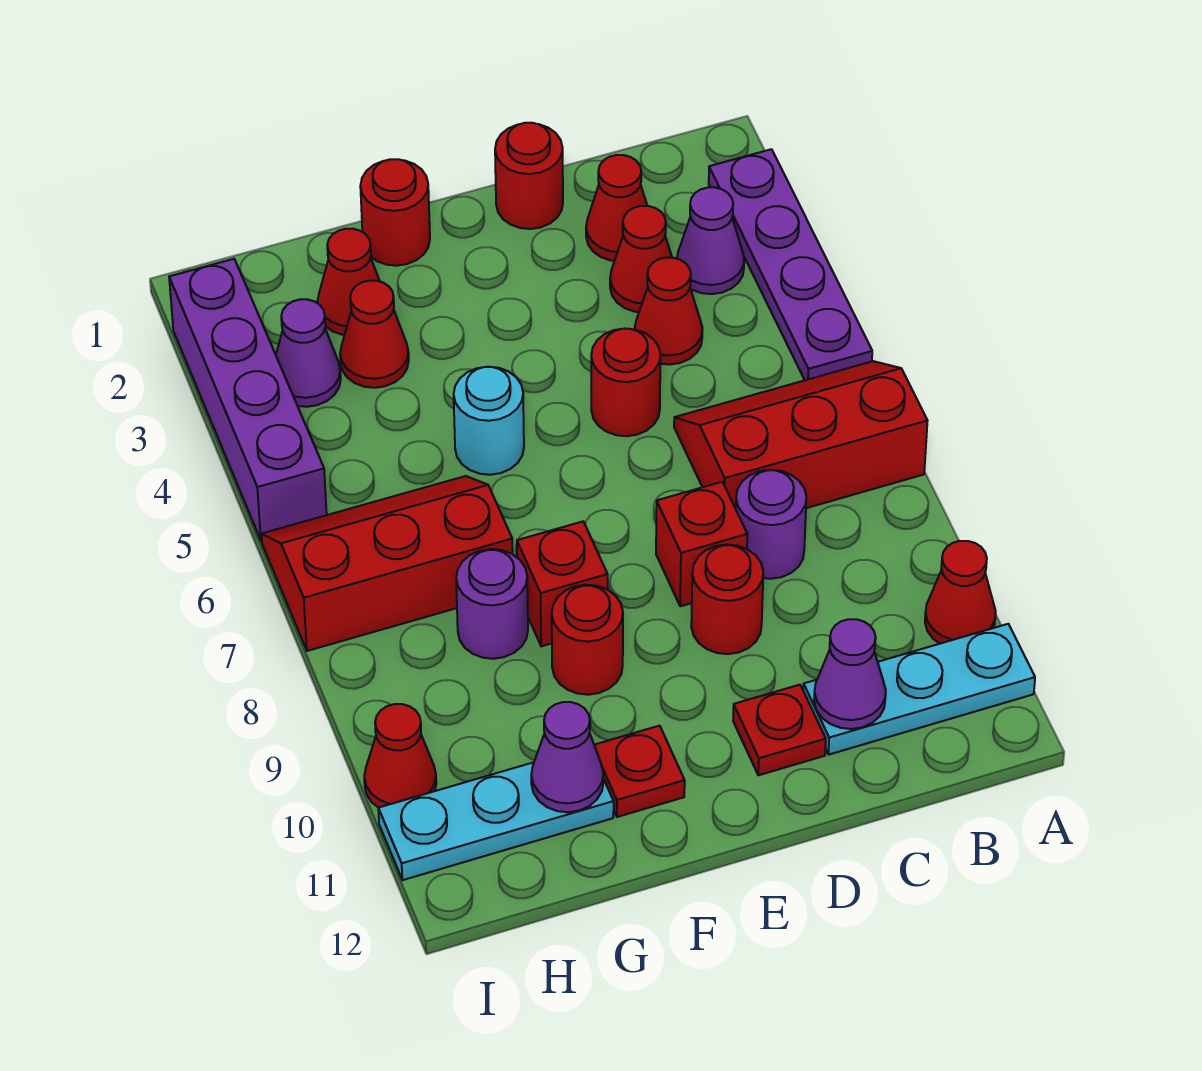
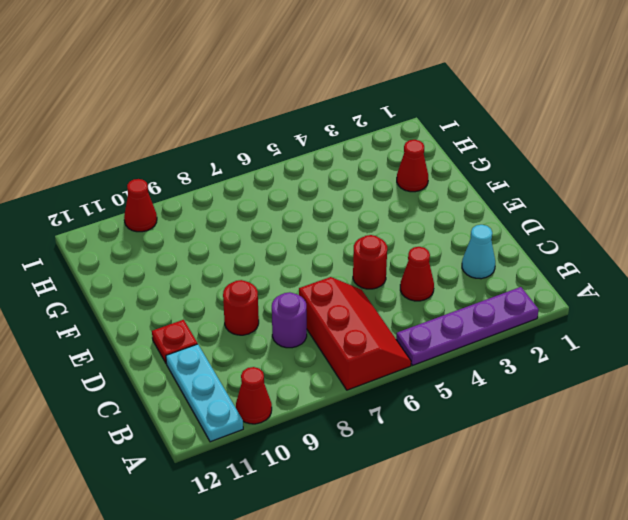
cyan cone C2 level 1 -> red cone C2 level 1
none -> purple cone B3 level 1
none -> red cone C3 level 1
none -> red round brick D1 level 1

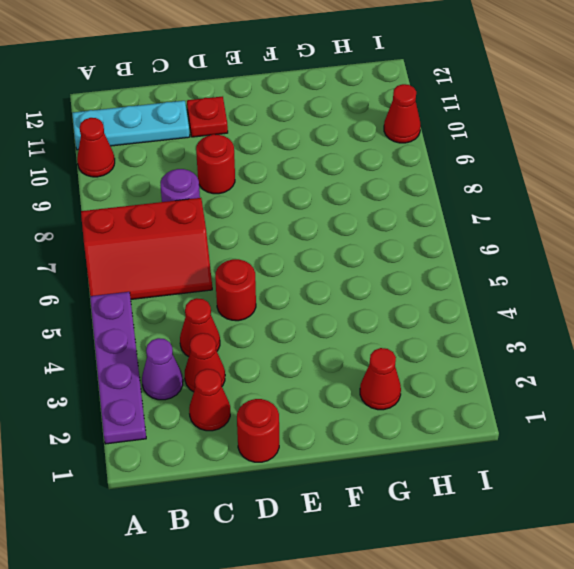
none -> red brick D8 level 1
none -> red round brick F1 level 1
none -> cyan round brick F5 level 1

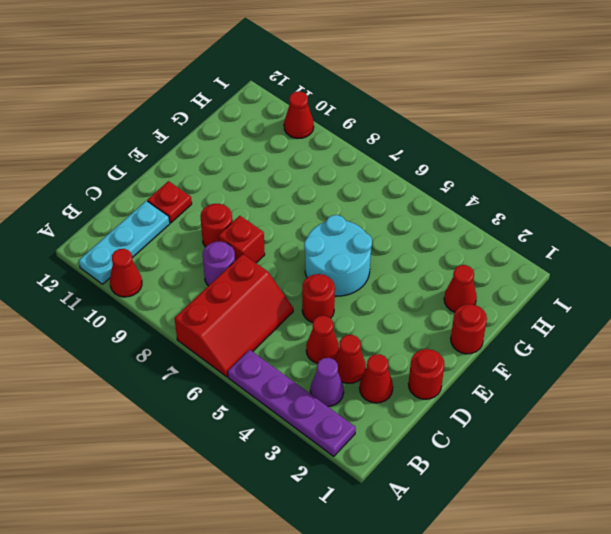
cyan round brick E5:F6 level 1 -> cyan round brick F5 level 1
none -> red brick F8 level 1
none -> red round brick F9 level 1
none -> red plate F11 level 1

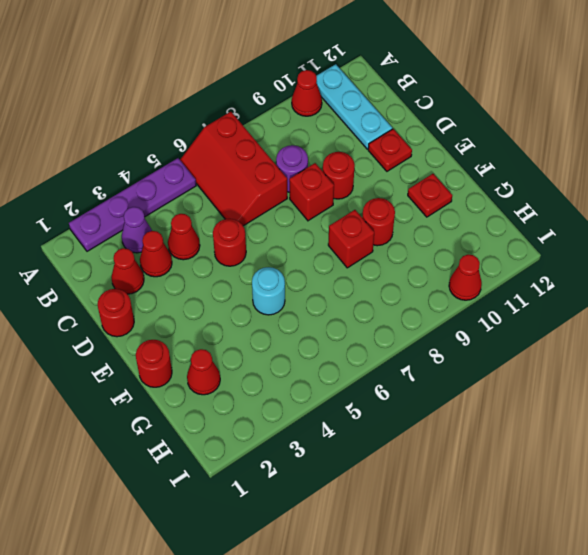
none -> red cone G3 level 1
none -> red slope G6:I7 level 1 top 7
none -> purple round brick G8 level 1

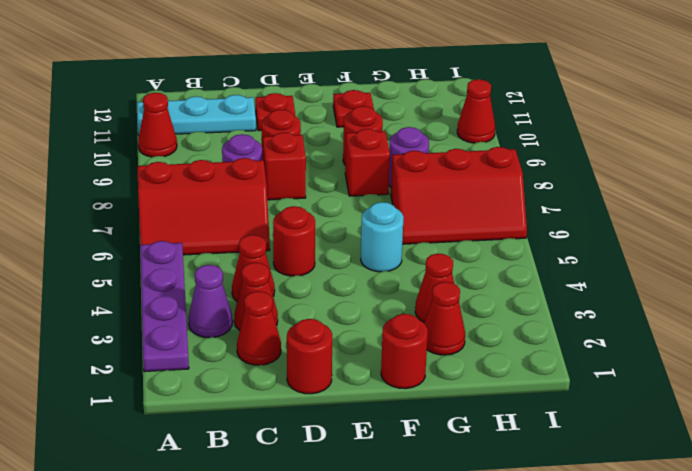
none -> cyan plate G11:I11 level 1
none -> purple cone H3 level 1
none -> purple brick I2:I5 level 1

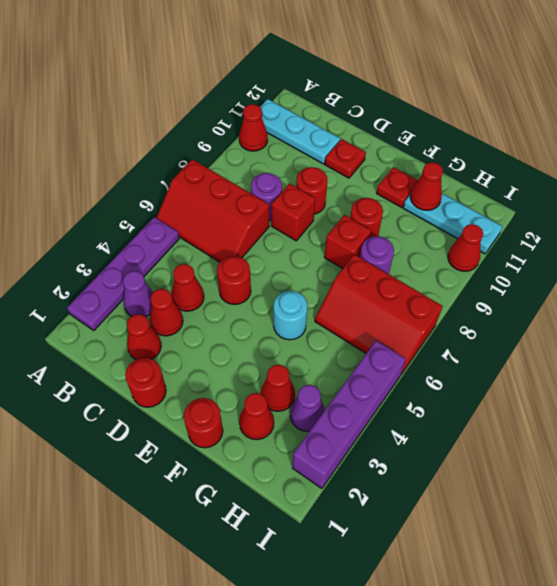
red cone G11 level 2 -> purple cone G11 level 2
none -> purple cone C11 level 2

